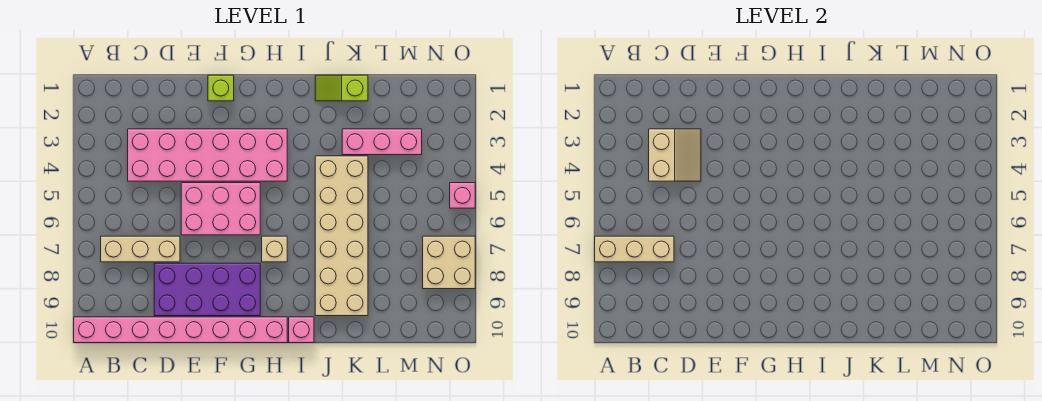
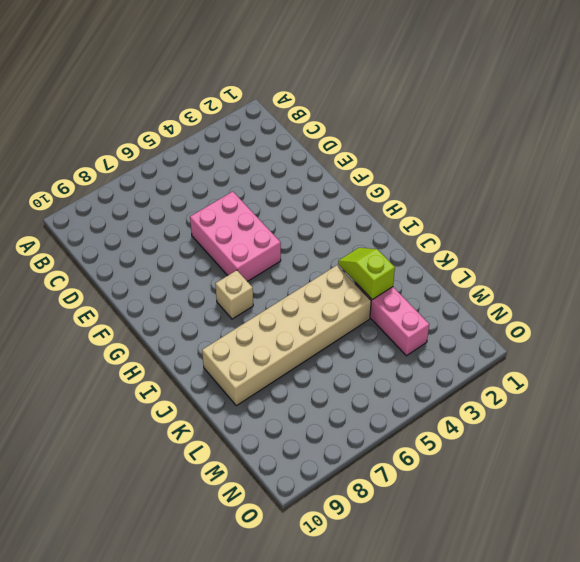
lime slope J3:K3 level 2 top K -> lime slope J1:K1 level 1 top K
none -> pink brick A10:H10 level 1
none -> tan brick B7:D7 level 1
none -> pink brick C3:H4 level 1

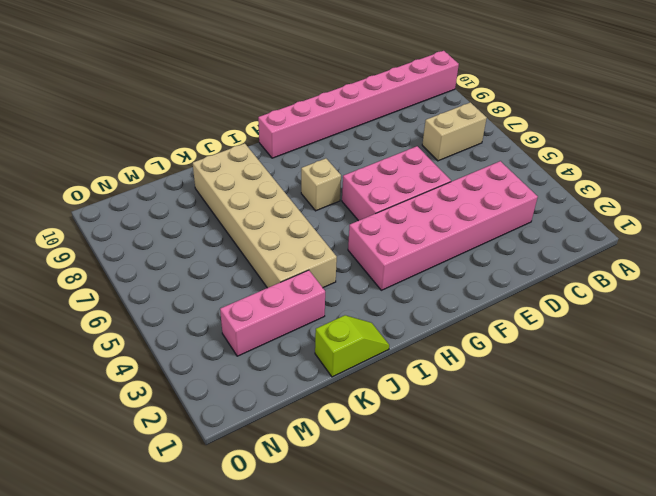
tan brick B7:C7 level 1 -> tan brick B7:D7 level 1
none -> purple brick D8:G9 level 1
none -> lime brick F1 level 1
none -> pink brick I10 level 1

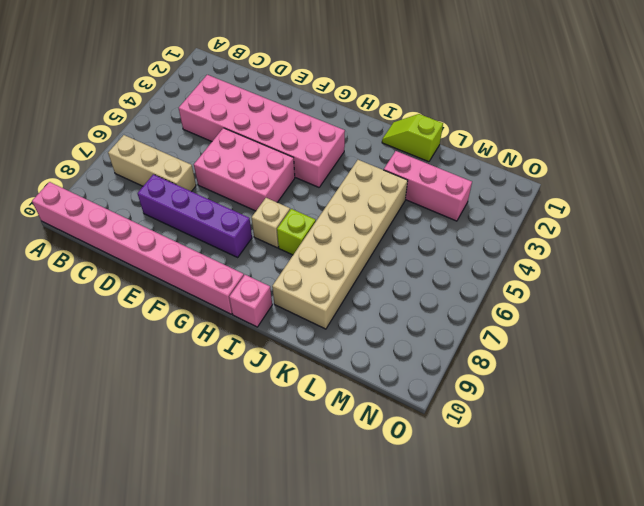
purple brick D8:G8 level 1 -> purple brick D8:G9 level 1
lime brick I7 level 1 -> lime brick F1 level 1
none -> tan brick N7:O8 level 1
none -> pink brick O5 level 1
none -> tan brick A7:C7 level 2

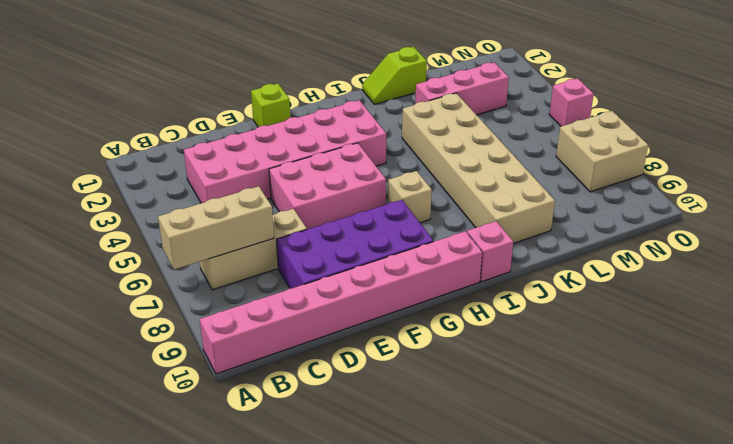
none -> tan slope C3:D4 level 2 top C

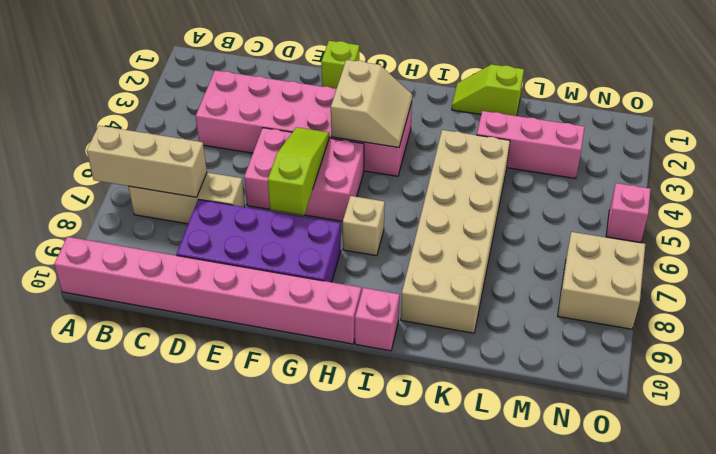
lime slope F5:F7 level 2 top 7 -> none
tan slope G3:H4 level 2 top G -> tan slope C3:D4 level 2 top C

